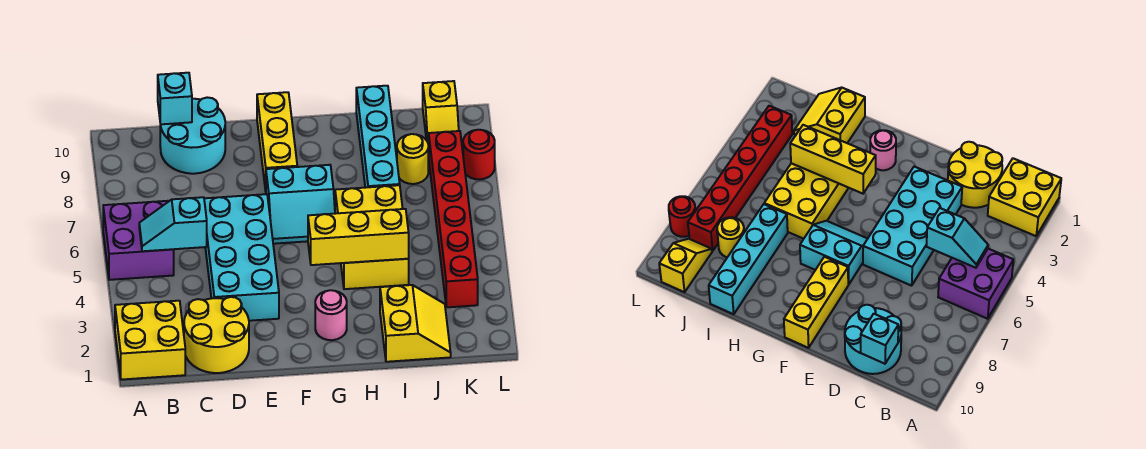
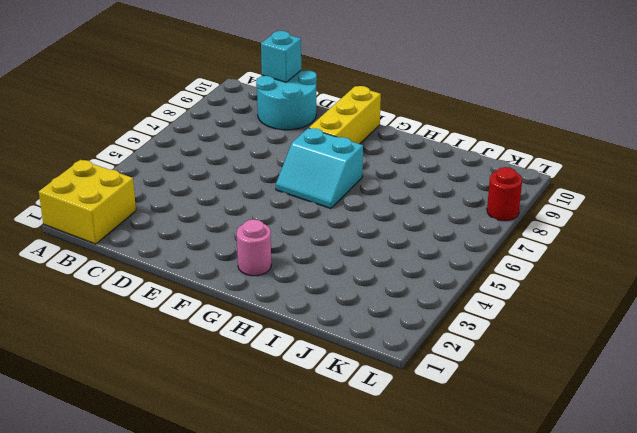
none -> purple brick A5:B6 level 1
none -> yellow round brick C1:D2 level 1
none -> cyan brick D3:E6 level 1

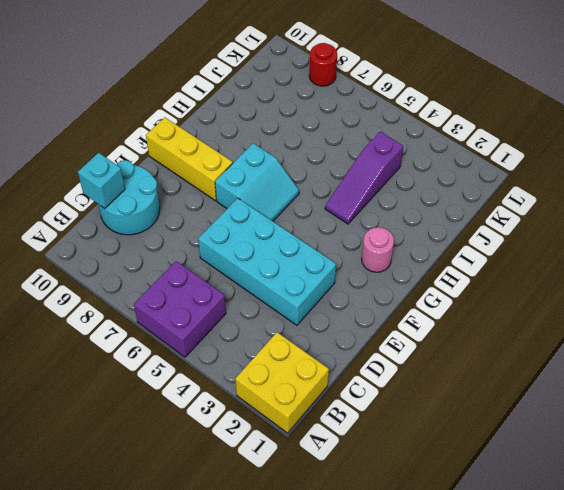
purple slope H4:J4 level 1 top J -> yellow brick H4:I6 level 1
none -> yellow round brick C1:D2 level 1
none -> yellow slope I1:J2 level 1 top I
none -> cyan brick I7:I10 level 1

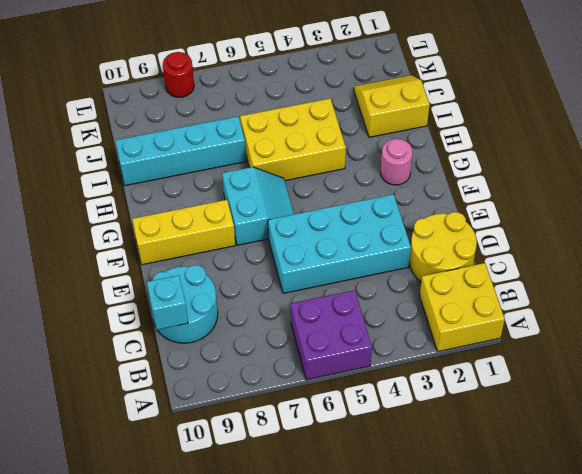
none -> yellow round brick J8 level 1
none -> red brick K3:K8 level 1
none -> yellow slope K9:K10 level 1 top 10

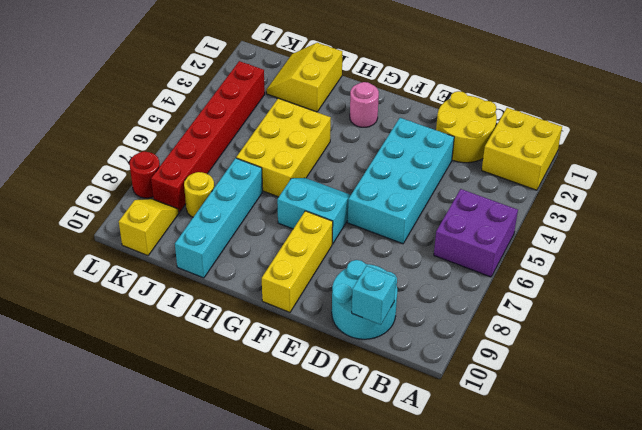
none -> cyan slope B5:C5 level 2 top C
none -> yellow brick G4:I4 level 2

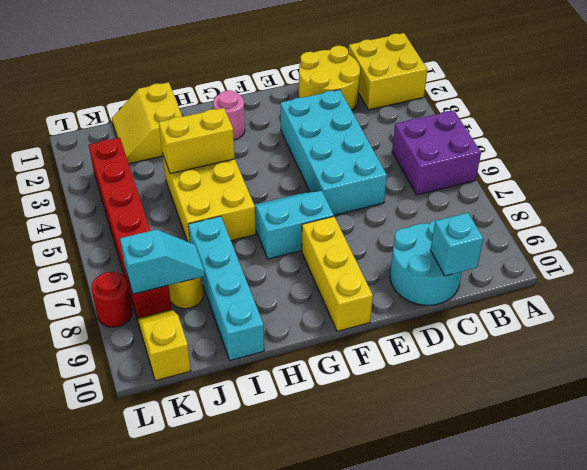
yellow brick H4:I4 level 2 -> yellow brick G4:I4 level 2
cyan slope J8:K8 level 2 top K -> cyan slope B5:C5 level 2 top C

